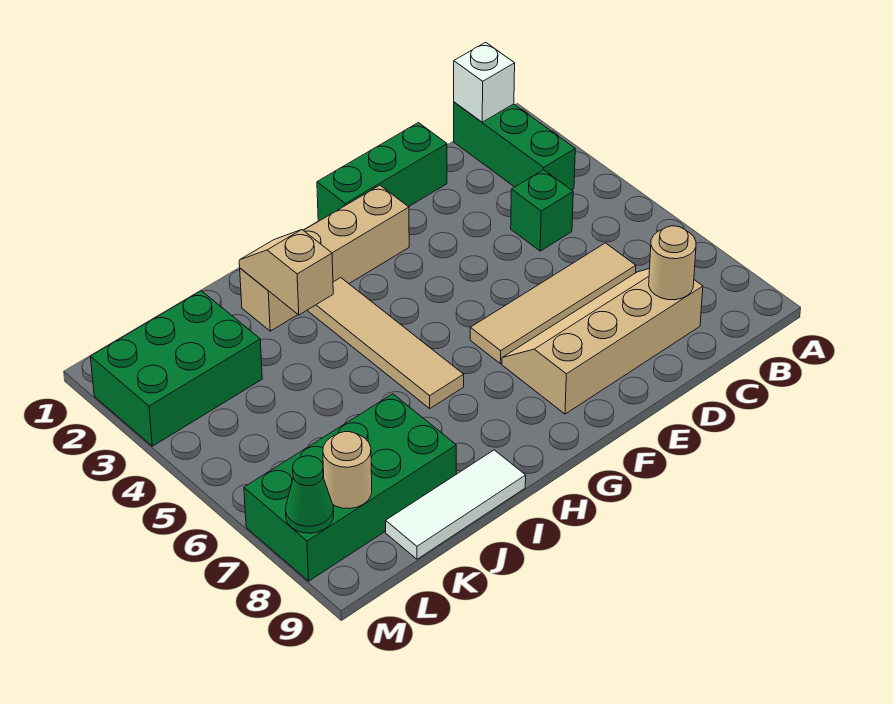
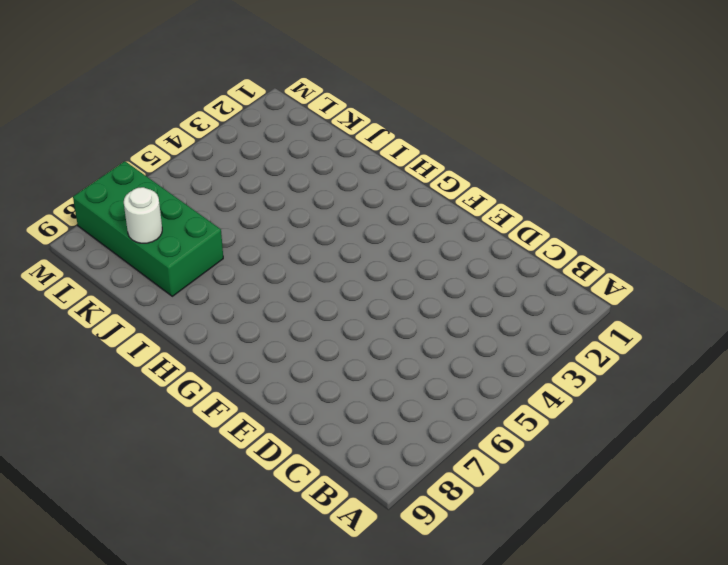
white round brick K8 level 2 -> none
none -> green brick B1:B3 level 1
none -> green brick C4 level 1
none -> tan tile C6:F6 level 1

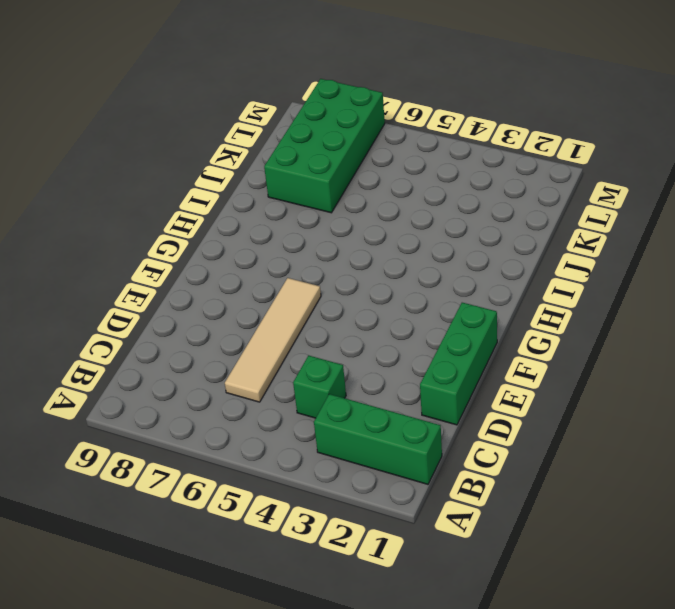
none -> tan slope C7:F8 level 1 top 8
none -> tan brick F2:I2 level 1
none -> tan tile H3:H6 level 1

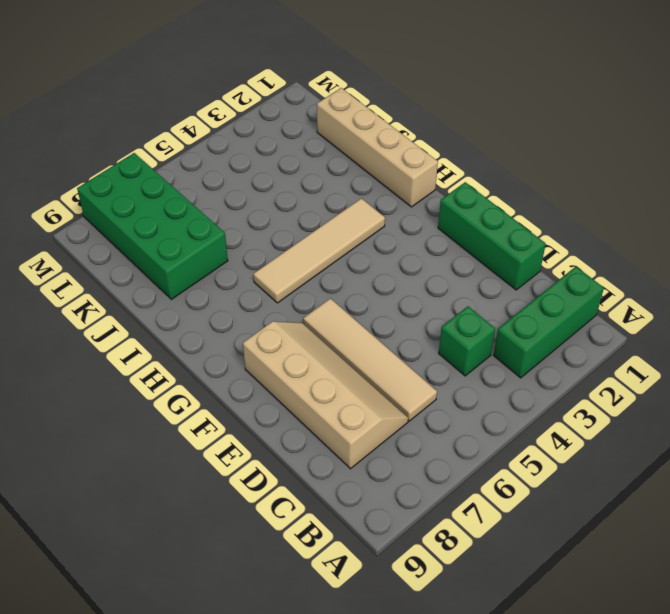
tan brick H1:K1 level 1 -> tan brick F2:I2 level 1
none -> white tile I9:K9 level 1
none -> green brick K2:M3 level 1
none -> white brick B1 level 2

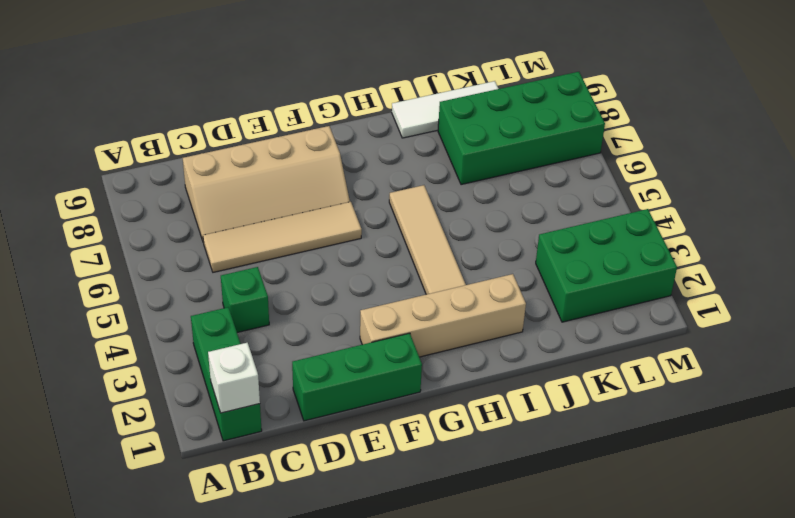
none -> tan round brick C8 level 2
none -> tan slope I2:I3 level 2 top 3
none -> tan round brick L8 level 2

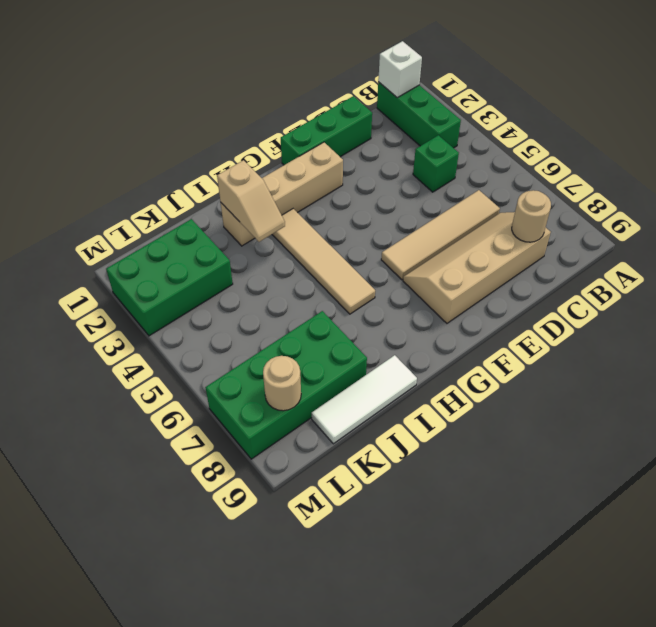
tan slope I2:I3 level 2 top 2 -> tan slope I2:I3 level 2 top 3
none -> green cone M8 level 2

